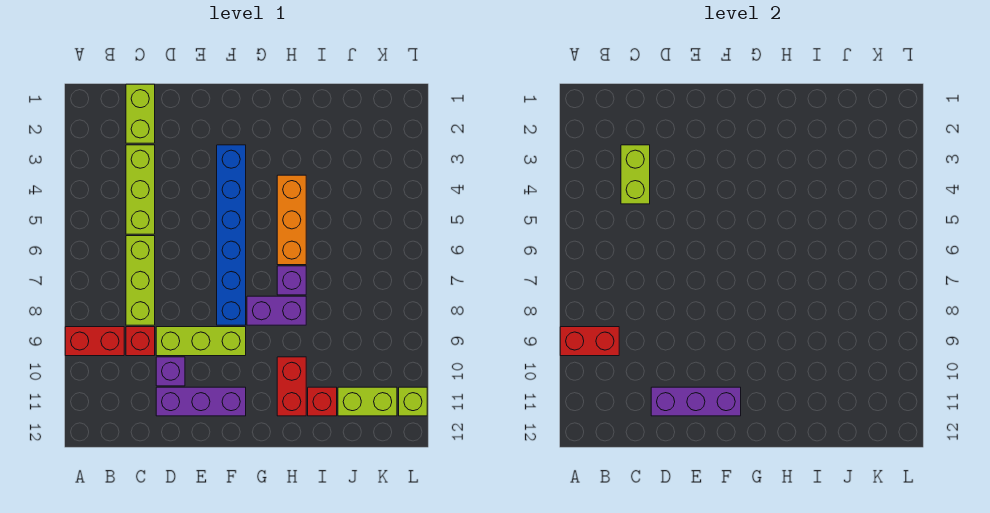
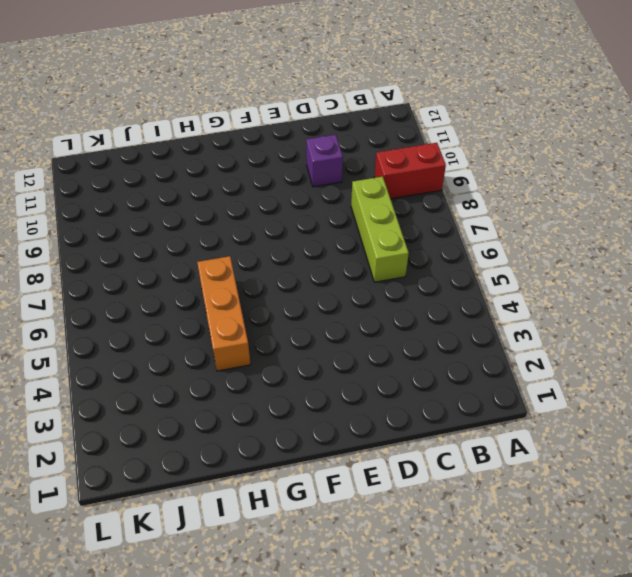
none -> lime brick C1:C2 level 1
none -> lime brick C3:C5 level 1
none -> red brick C9 level 1

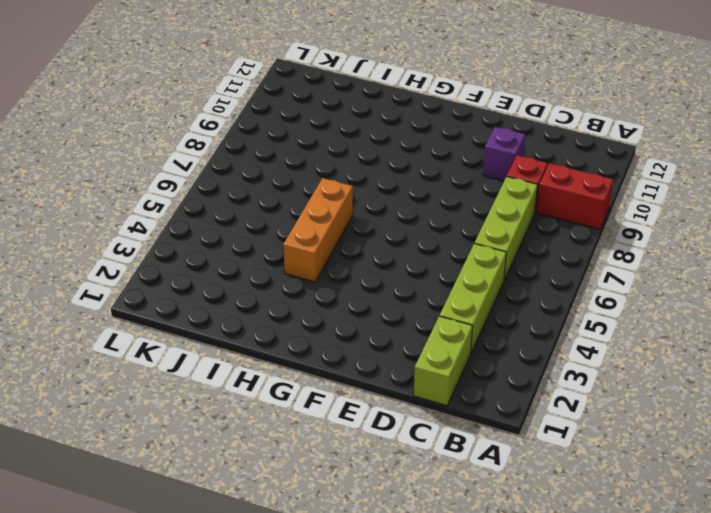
none -> lime brick D9:F9 level 1
none -> purple brick D11:F11 level 1
none -> blue brick F3:F8 level 1

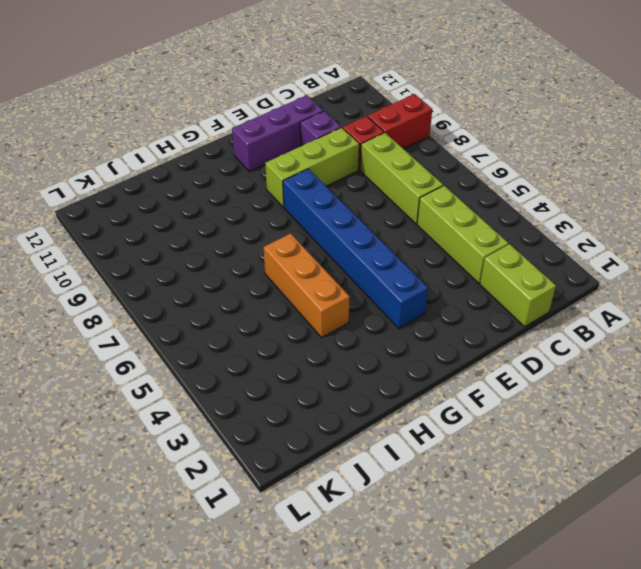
none -> purple brick G8:H8 level 1
none -> purple brick H7 level 1
none -> red brick H10:H11 level 1

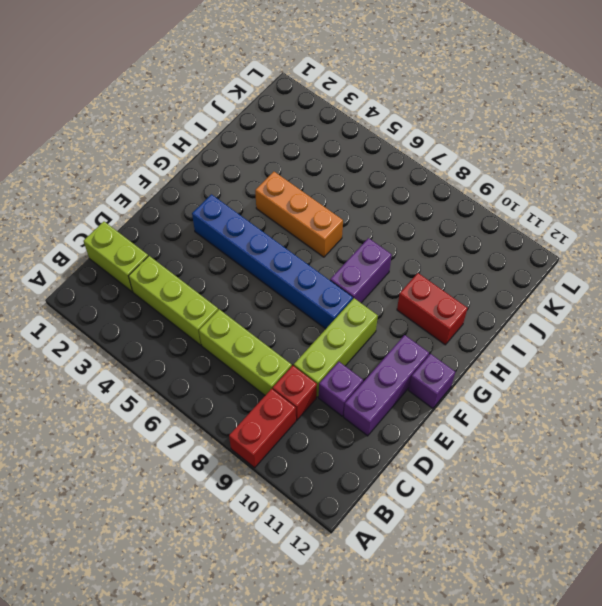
purple brick F12 level 1 -> purple brick H7 level 1
none -> red brick I11 level 1
none -> lime brick J11:K11 level 1
none -> lime brick L11 level 1

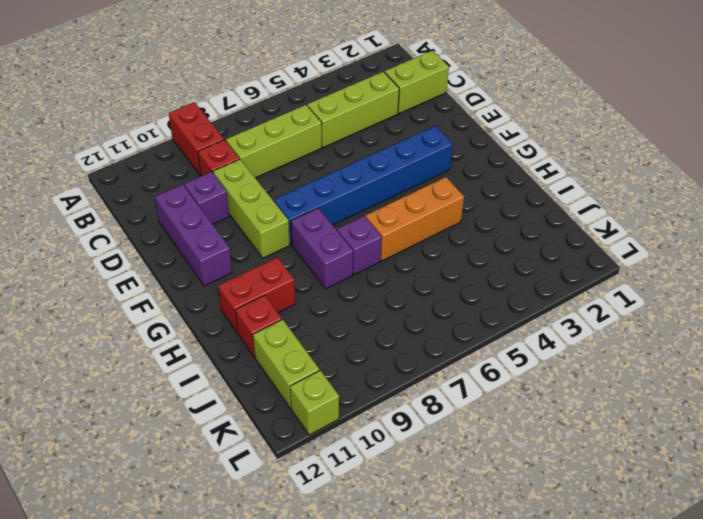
none -> red brick A9:B9 level 2
none -> lime brick C3:C4 level 2
none -> purple brick D11:F11 level 2

